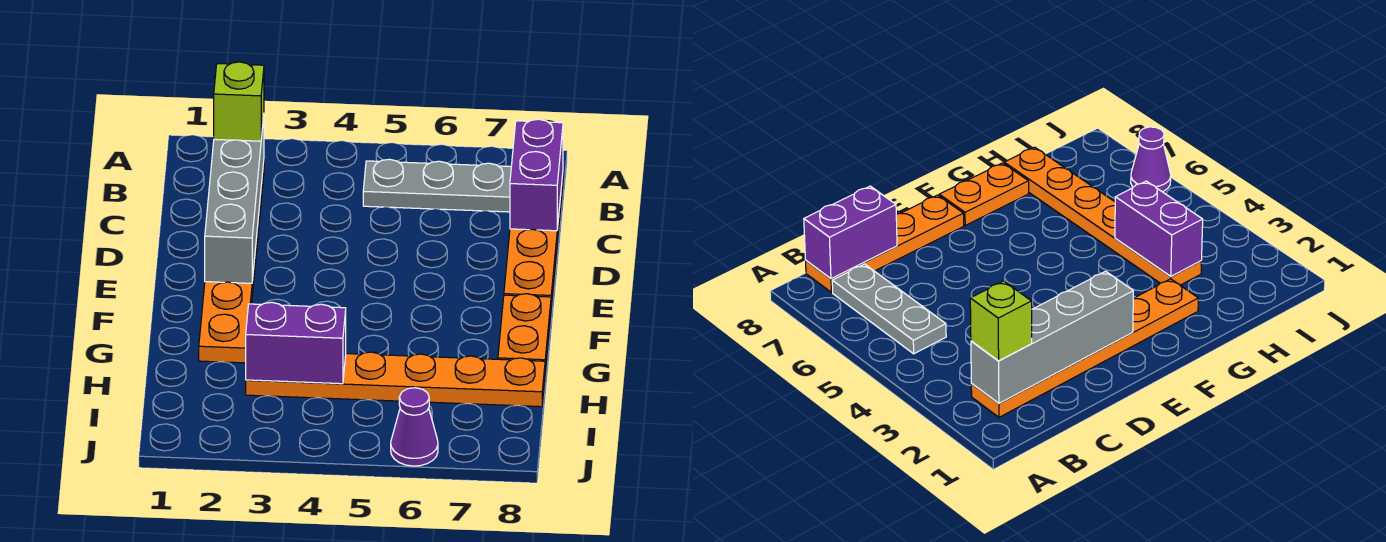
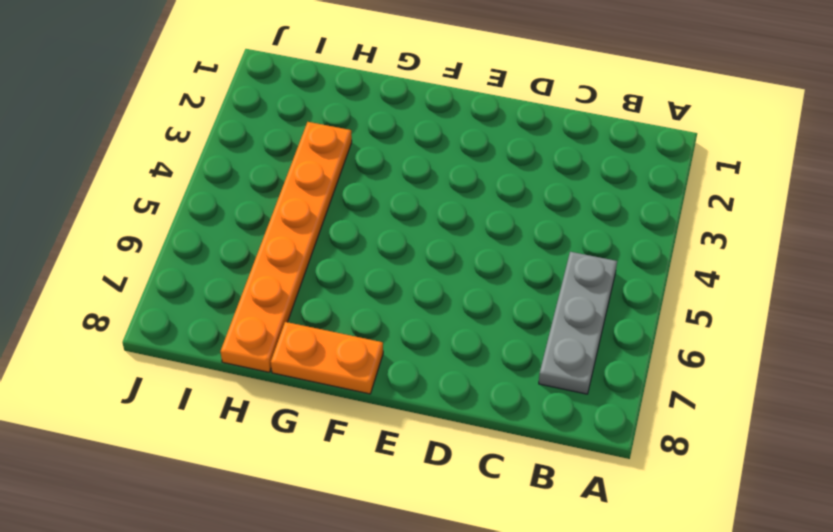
none -> orange plate B2:G2 level 1
none -> orange plate B8:E8 level 1

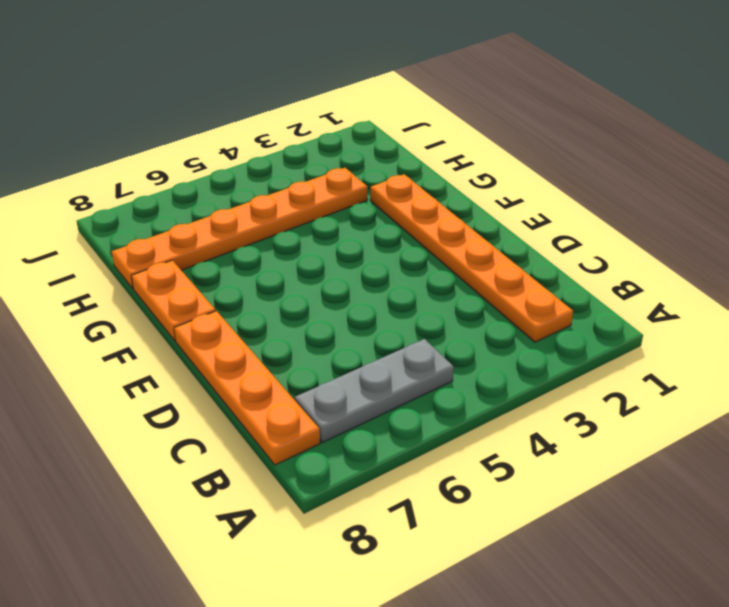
none -> purple cone J6 level 1
none -> grey brick B2:E2 level 2

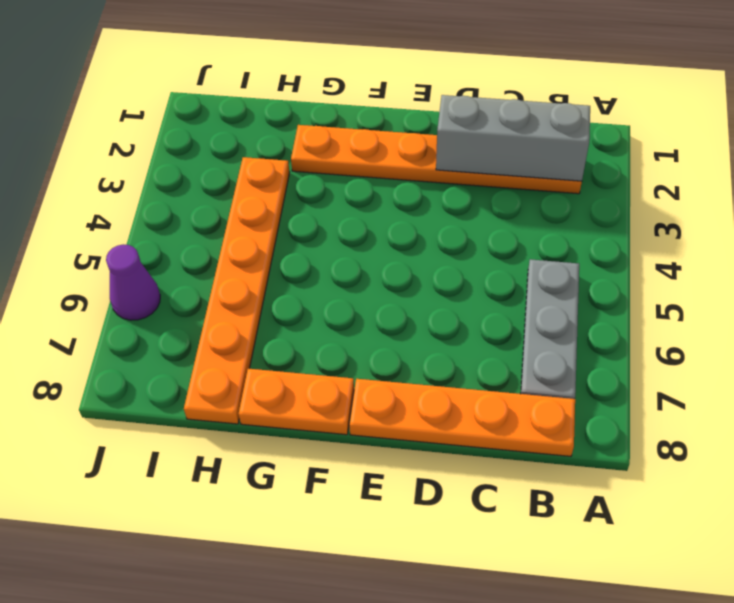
grey brick B2:D2 level 2 -> grey brick B2:E2 level 2
none -> purple brick B8:C8 level 2
none -> purple brick H3:H4 level 2

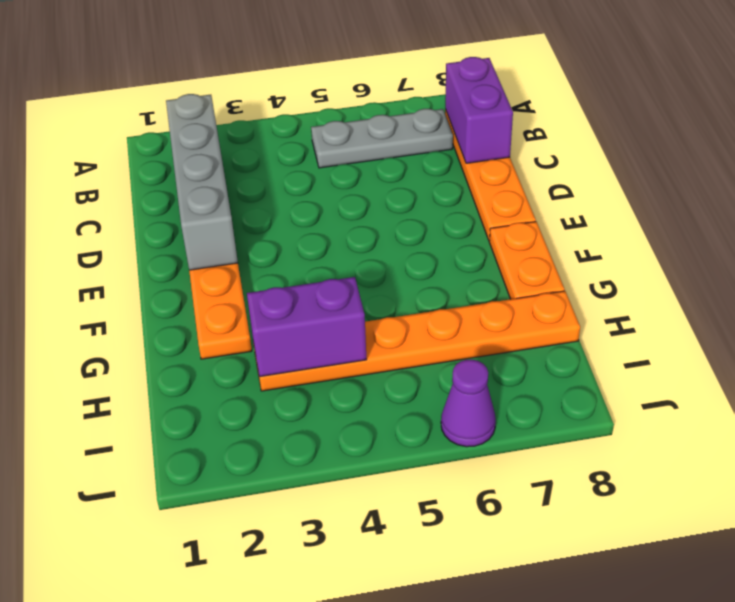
none -> lime brick B2 level 3

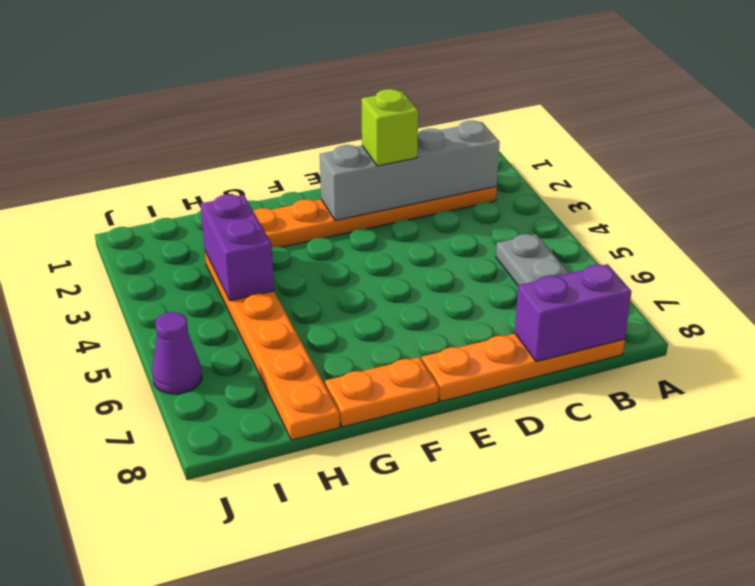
lime brick D2 level 3 -> lime brick B2 level 3

